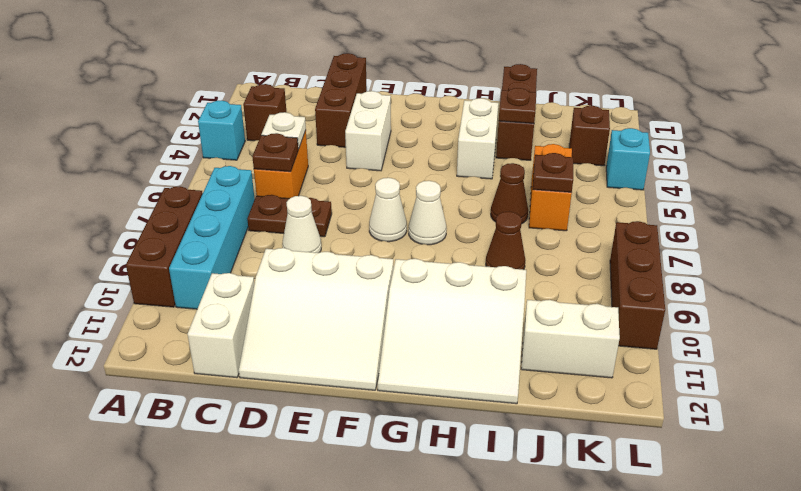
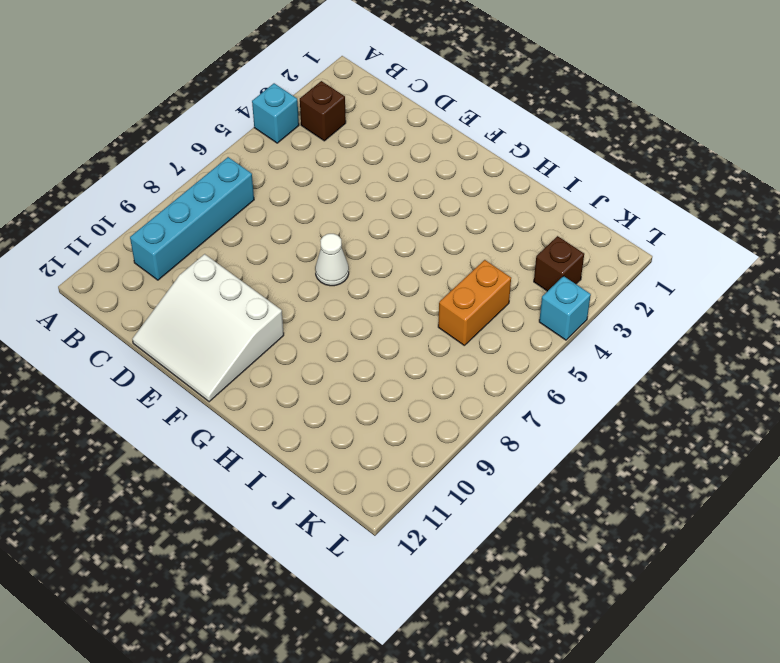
none -> brown brick A8:A10 level 1
none -> orange brick C5:C6 level 1
none -> brown plate C7:D7 level 1

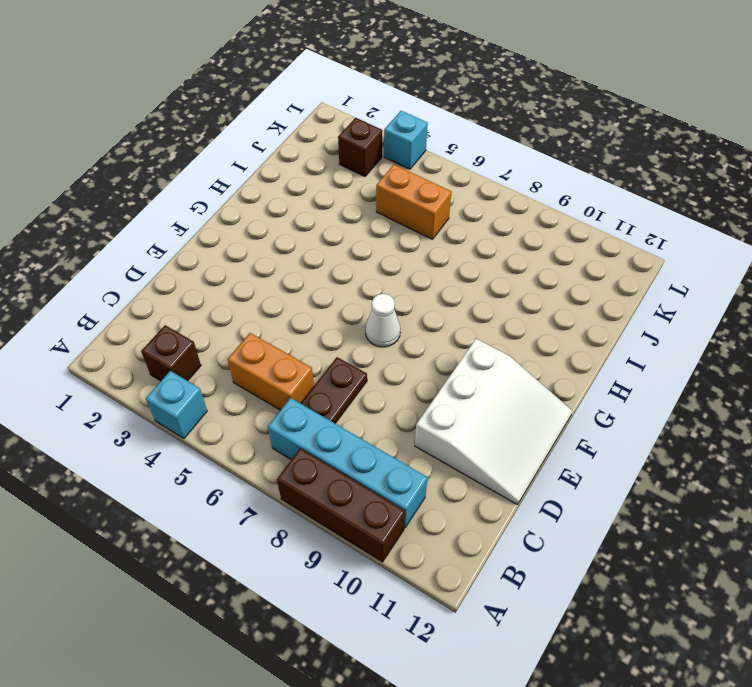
none -> white brick C11:C12 level 1
none -> brown brick D1:D3 level 1
none -> white cone D8 level 1

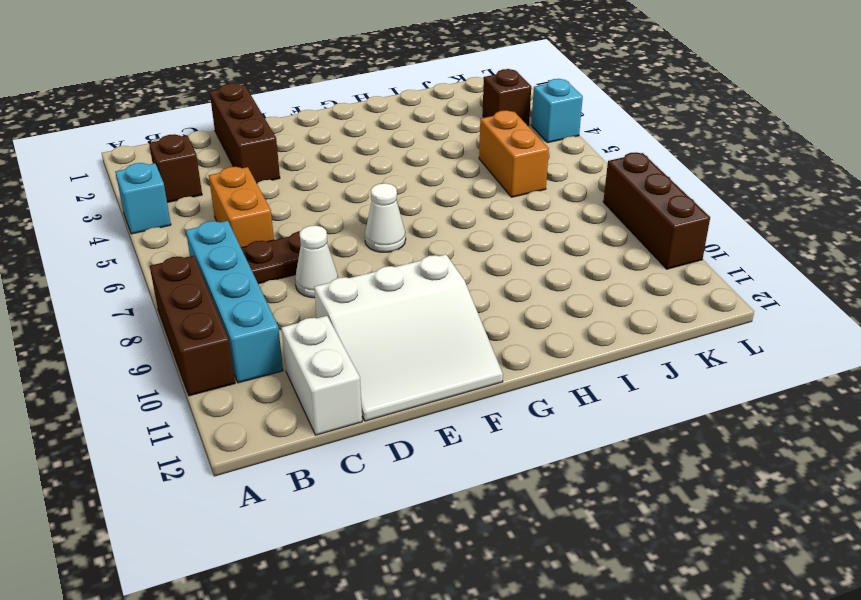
none -> white brick E3:E4 level 1
none -> white cone G7 level 1
none -> white slope G10:I12 level 1 top 10

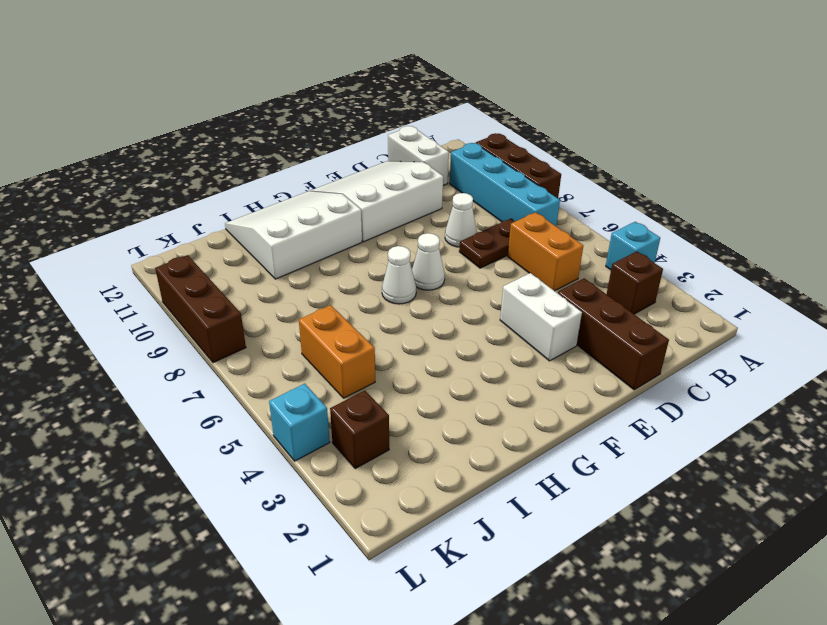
none -> white brick H3:H4 level 1
none -> brown brick I1:I3 level 1
none -> brown cone I6 level 1

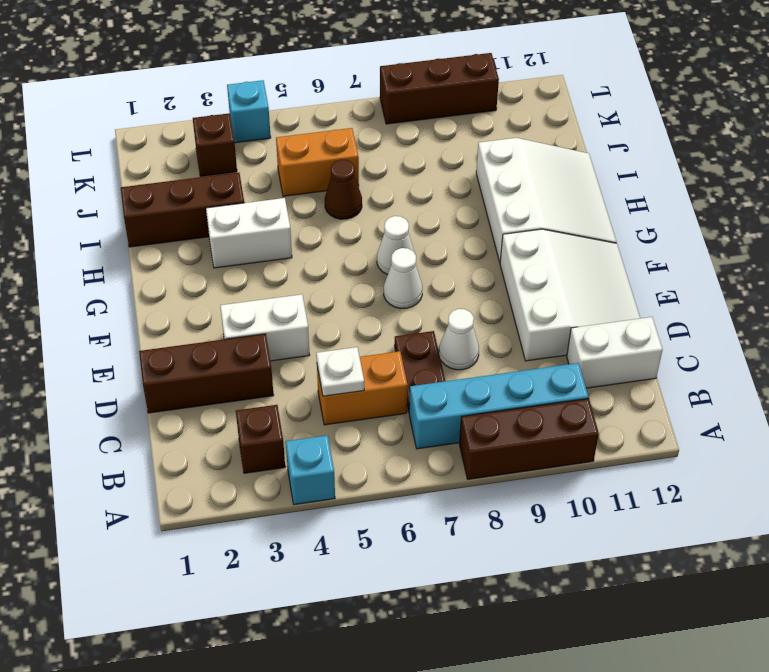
none -> brown cone I8 level 1
none -> white brick J11:K11 level 1
none -> brown plate C6 level 2

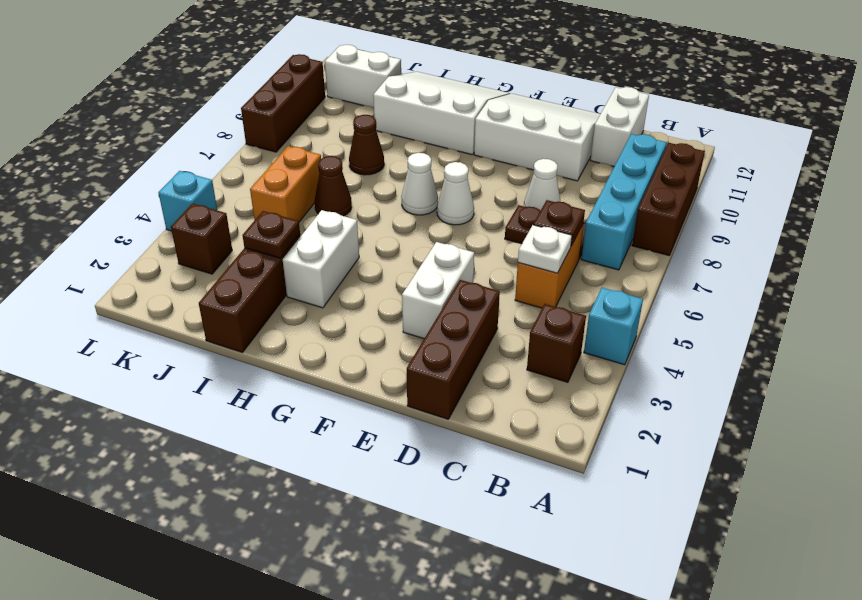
none -> brown plate J6 level 2

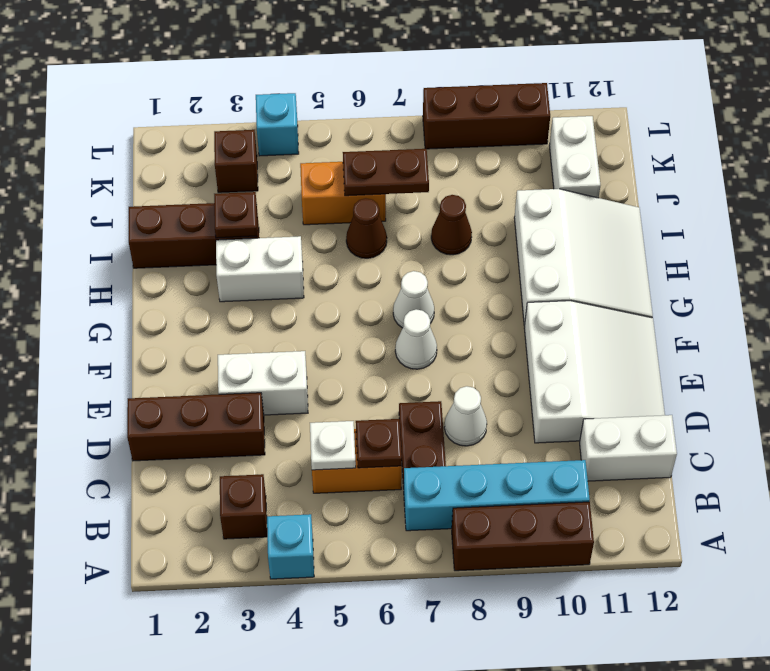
brown plate J6:J7 level 2 -> brown plate J6 level 2

